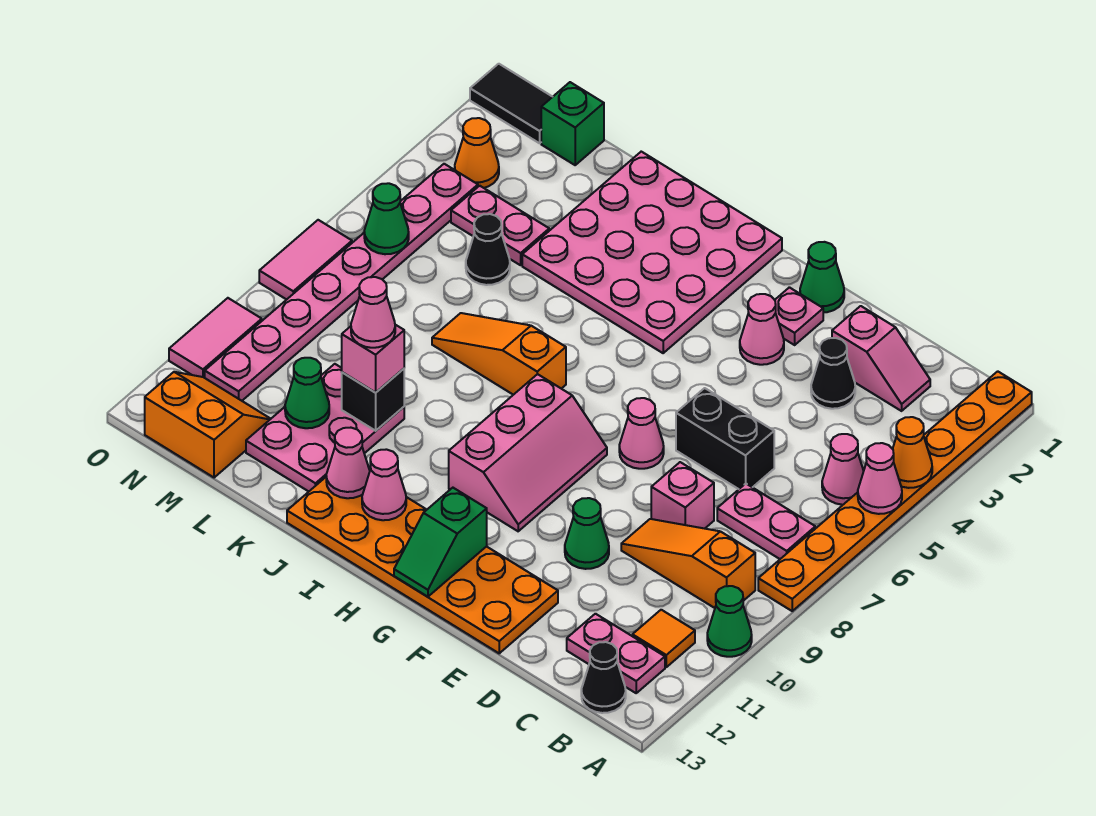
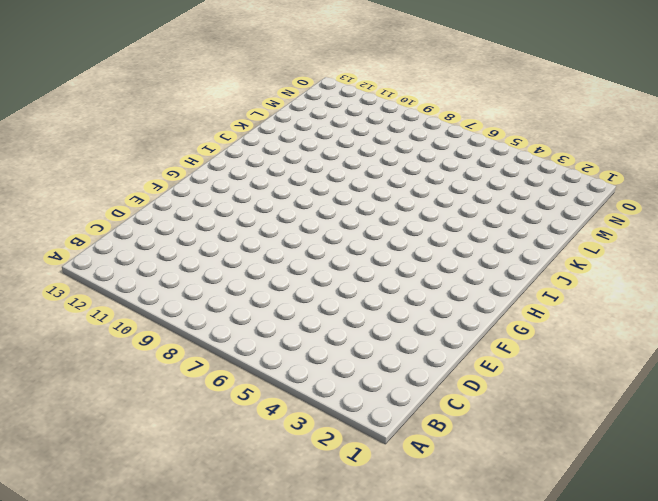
none -> orange plate A1:A8 level 1
none -> green cone A10 level 1
none -> pink cone B5 level 1
none -> pink plate B7:C7 level 1

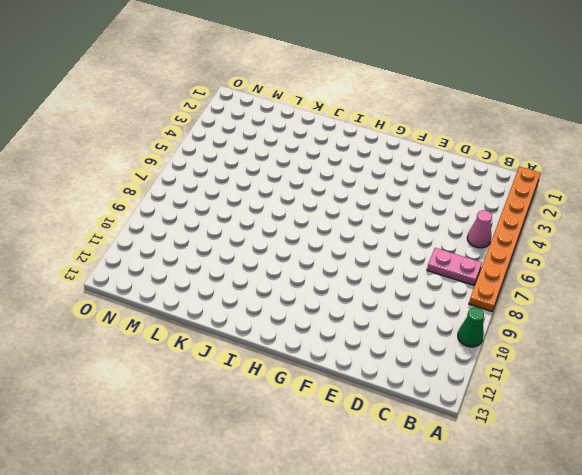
none -> orange slope B9:D9 level 1 top B
none -> orange tile B11 level 1
none -> pink plate B12:C12 level 1
none -> black cone B13 level 1

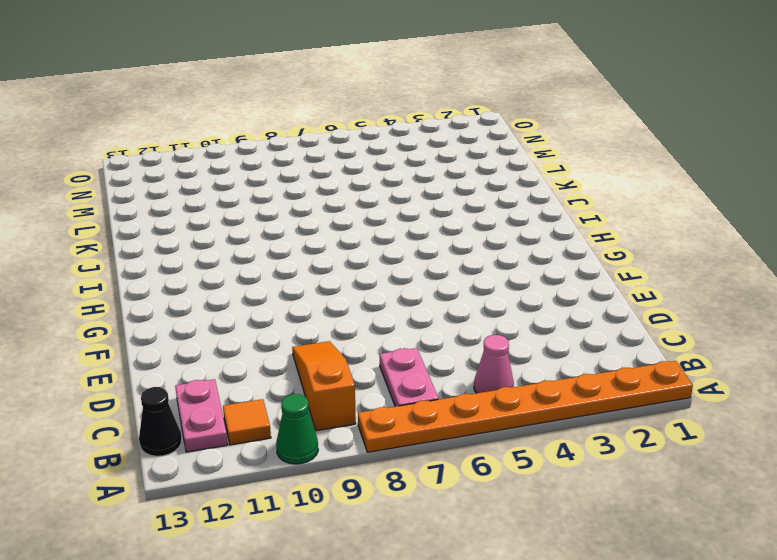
none -> pink slope C2:D2 level 1 top D
none -> black cone D3 level 1
none -> black brick D6:E6 level 1
none -> pink brick D8 level 1

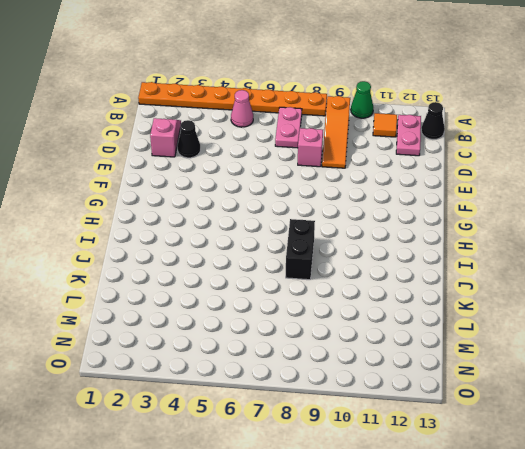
black brick I8:J8 level 1 -> black brick D6:E6 level 1
none -> green cone E10 level 1
none -> orange plate E12:J13 level 1
none -> green cone F1 level 1
none -> pink plate F2 level 1

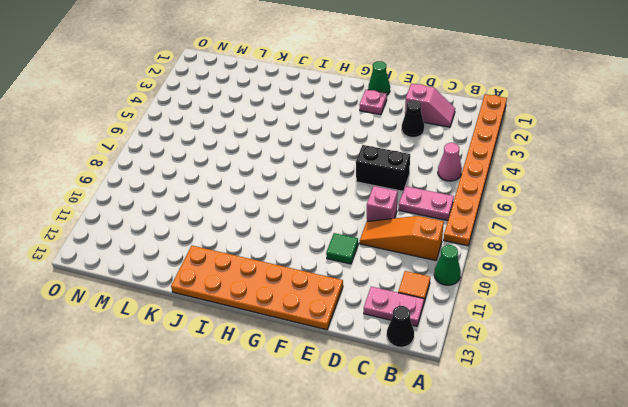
green tile E10 level 1 -> green cone E10 level 1
none -> pink cone F3 level 1
none -> pink cone F7 level 1
none -> pink slope G8:H10 level 1 top H
none -> pink plate H1:K4 level 1

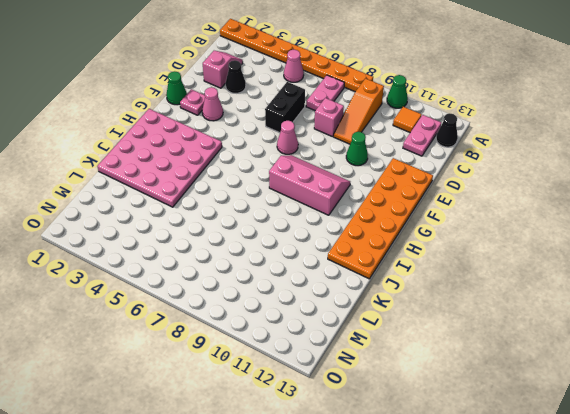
none -> orange slope I7:K7 level 1 top I
none -> pink plate K10:L12 level 1
none -> pink plate L4:M4 level 1
none -> black cone L5 level 1

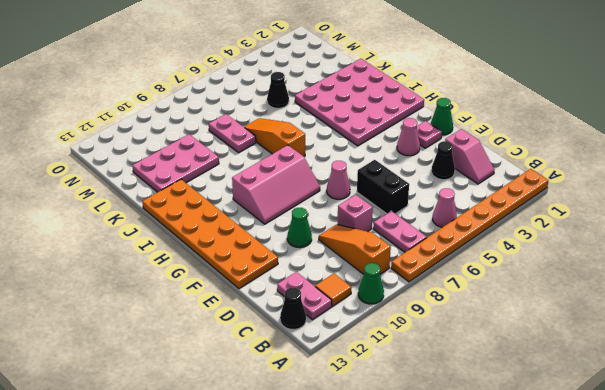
pink plate K8:L8 level 1 -> pink plate L4:M4 level 1
none -> green brick M1 level 1
none -> orange slope M12:N13 level 1 top 13
none -> black tile N1:O1 level 1
none -> orange cone N3 level 1

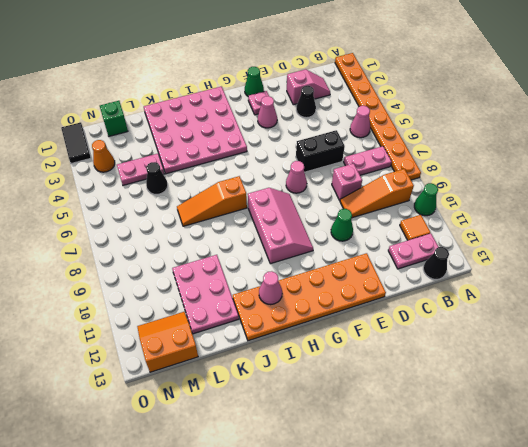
black tile O1:O2 level 1 -> black tile N1:O1 level 1
none -> pink plate N4:N11 level 1
none -> pink tile O7:O8 level 1
none -> pink tile O10:O11 level 1
none -> orange cone A4 level 2

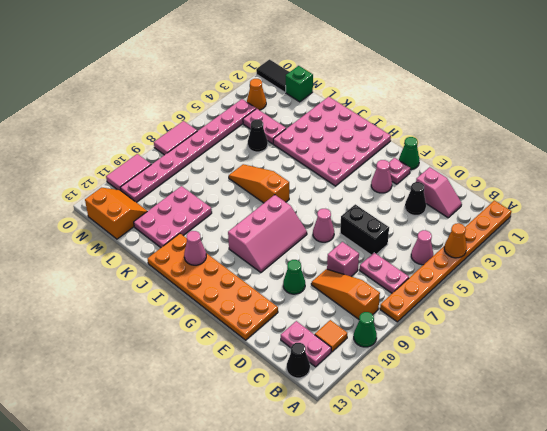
none -> pink cone A5 level 2
none -> green slope G12:G13 level 2 top 12
none -> pink cone J12 level 2
none -> black brick K10 level 2

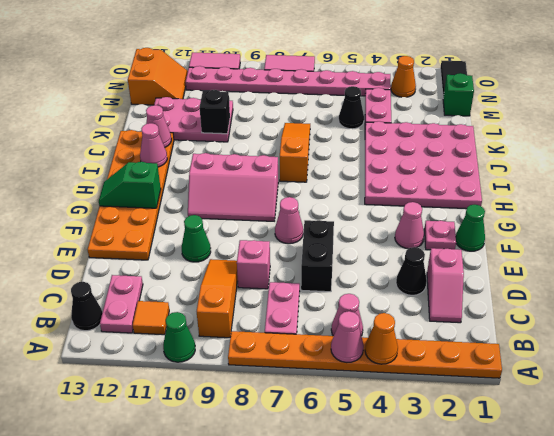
none -> green cone L11 level 2
none -> green cone N6 level 2
none -> pink brick K10 level 3
none -> pink cone K10 level 4

